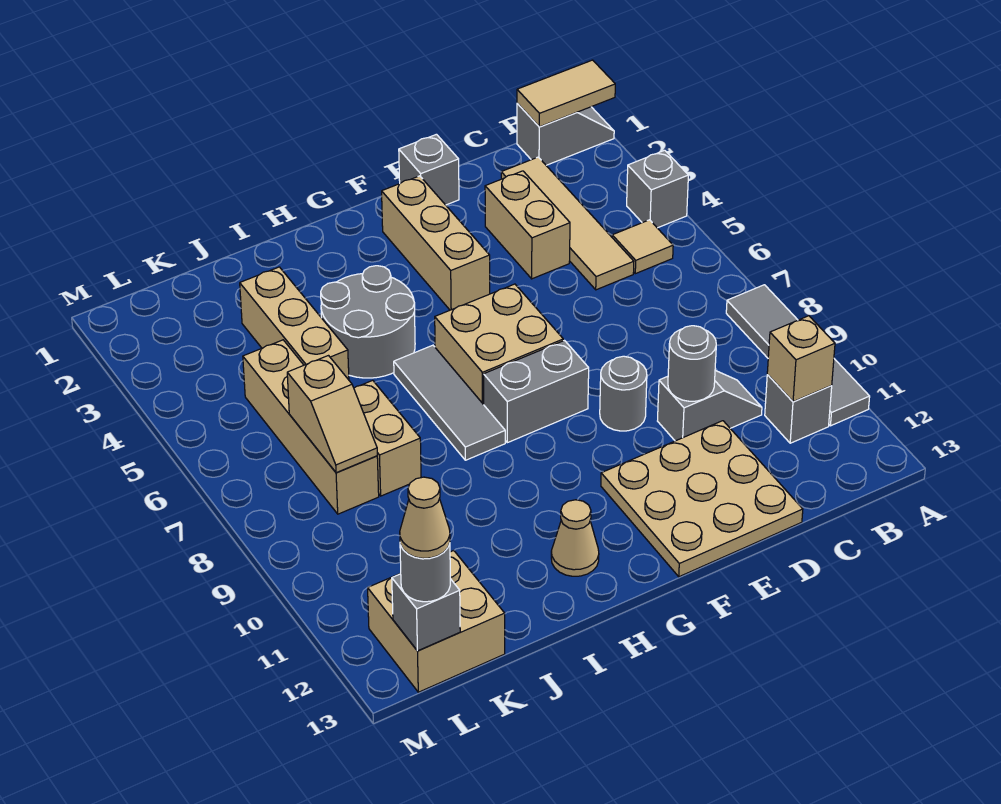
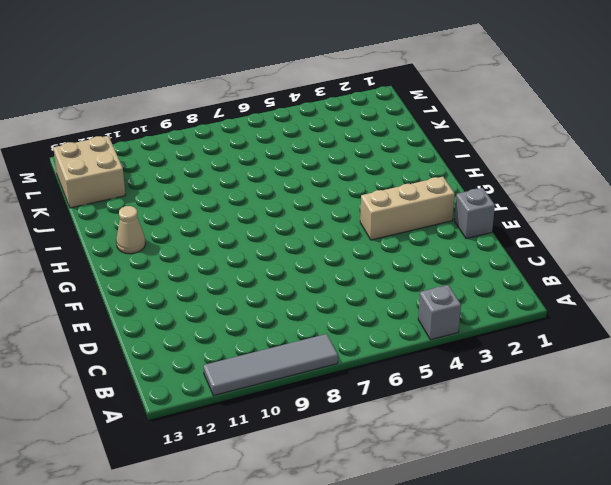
none -> grey slope A1:B1 level 1 top B
none -> tan tile B5 level 1
none -> grey brick B11 level 1

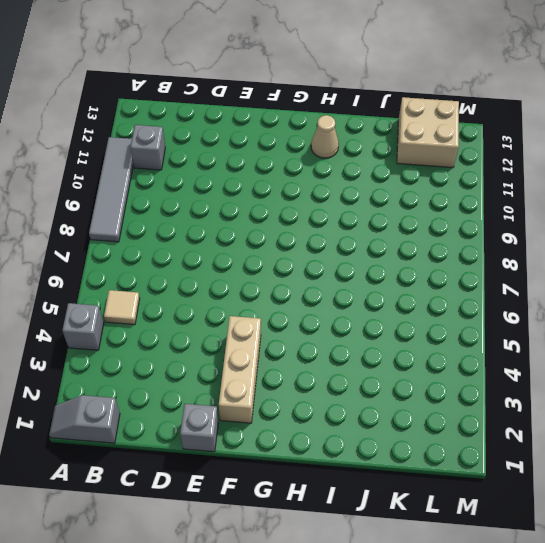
none -> tan tile C2:C5 level 1
none -> grey slope C10:D10 level 1 top D
none -> tan brick D3:D4 level 1

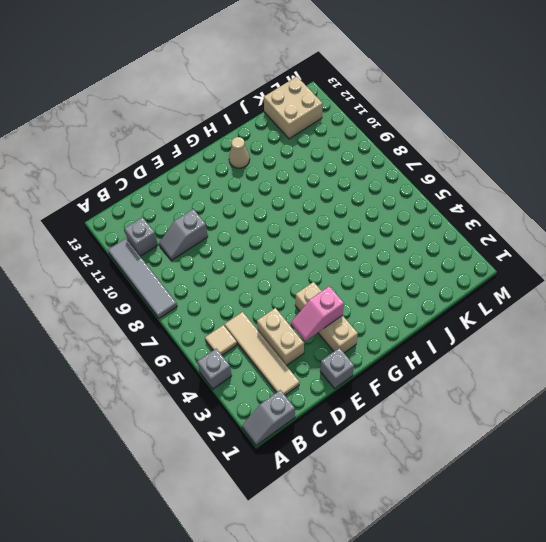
pink slope E3:F3 level 2 top F -> none
none -> tan plate D11:F13 level 1
none -> grey round brick E9 level 1
none -> tan brick F6:G7 level 1

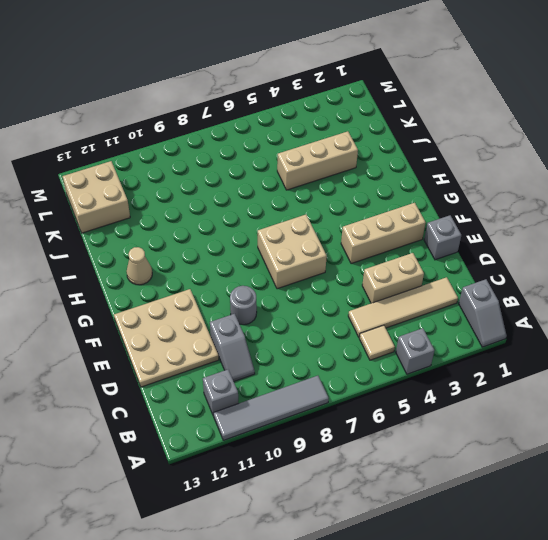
none -> grey brick F8:G8 level 1
none -> grey round brick H4:I5 level 1
none -> grey tile H6:H8 level 1

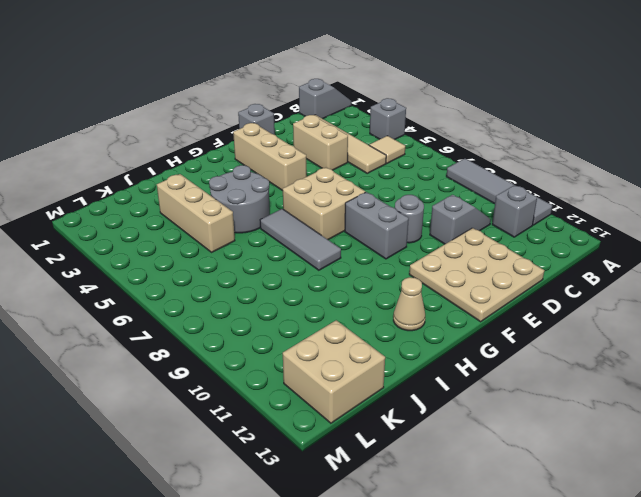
grey brick F8:F9 level 1 -> grey brick F8:G8 level 1
none -> tan brick J7:J8 level 1
none -> tan brick K5:K8 level 1
none -> tan tile A1:B1 level 2

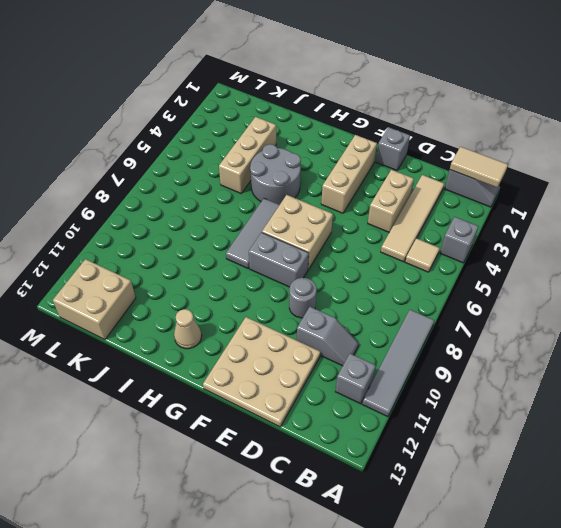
none -> tan brick J7:J8 level 1
none -> tan brick K5:K8 level 1
none -> tan brick B11 level 2

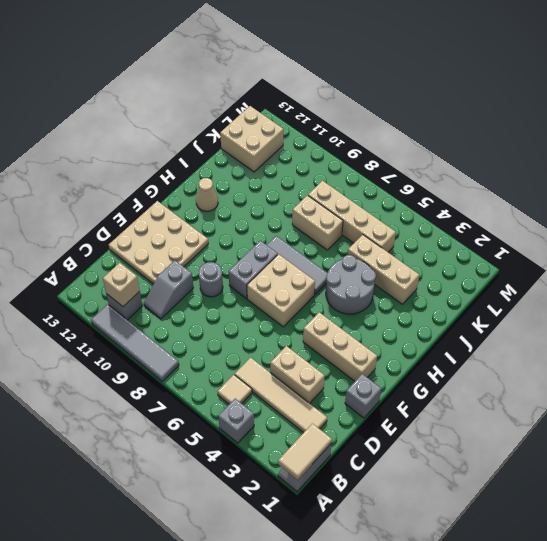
none -> grey round brick D10 level 2
none -> tan slope K7:K8 level 2 top 7
none -> grey brick L13 level 2

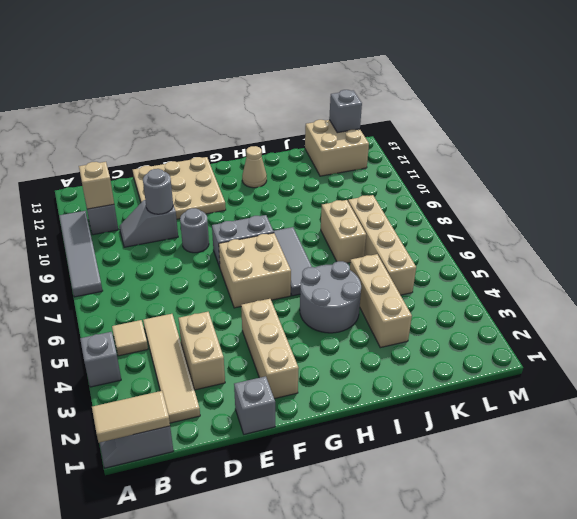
none -> tan slope K7:K8 level 2 top 7
none -> grey round brick L13 level 3
none -> tan cone L13 level 4

